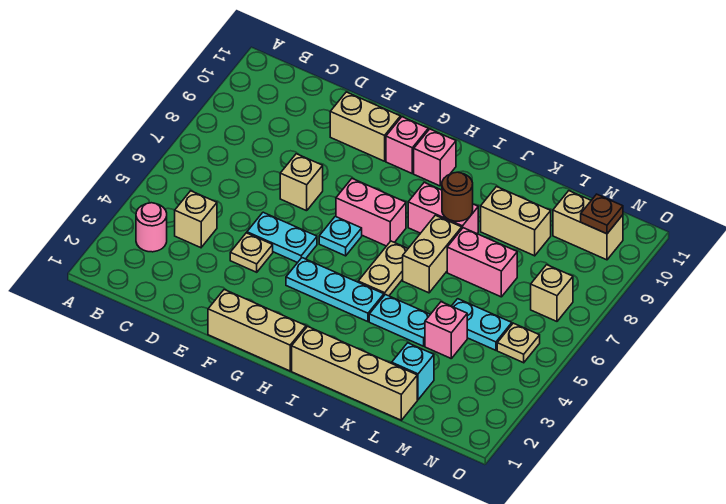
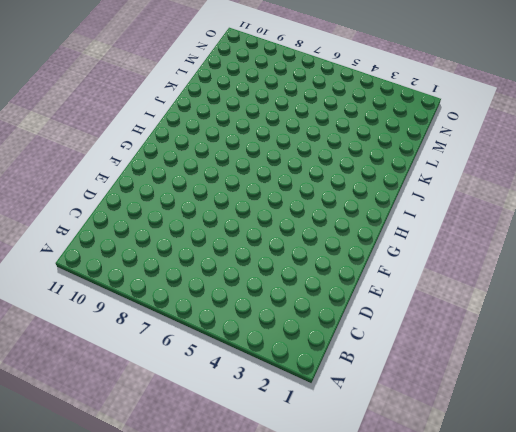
none -> pink round brick B3 level 1
none -> tan brick C4 level 1
none -> tan plate E4 level 1

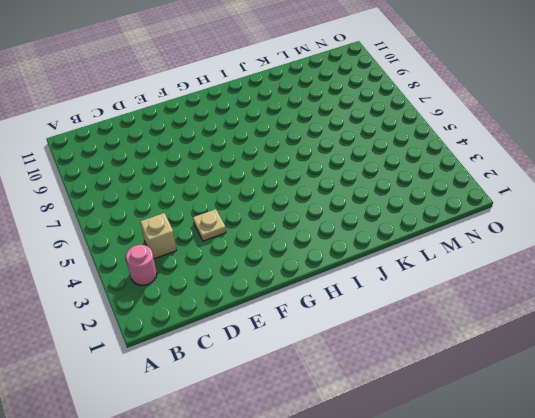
none -> cyan plate E5:F5 level 1
none -> tan brick E7 level 1
none -> tan brick E10:F10 level 1

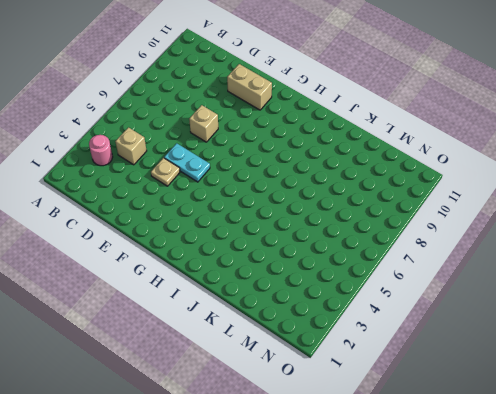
none -> tan brick F1:H1 level 1
none -> cyan plate G4:I4 level 1
none -> cyan plate G6 level 1

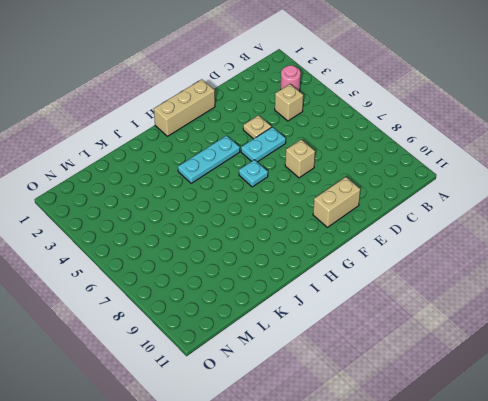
none -> pink brick G7:H7 level 1
none -> pink brick G10 level 1
none -> pink brick H10 level 1

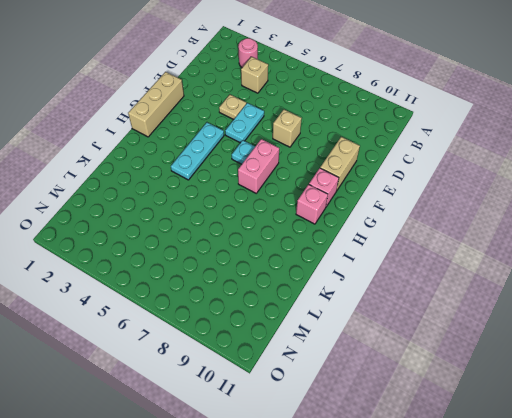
none -> tan brick I1:L1 level 1
none -> tan plate I5:I6 level 1
none -> pink brick I8:J8 level 1

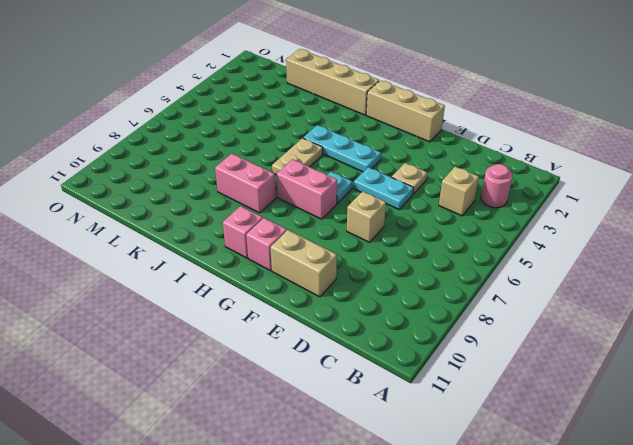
none -> cyan plate J4:K4 level 1
none -> tan brick J6:J7 level 1
none -> pink brick K7:L7 level 1

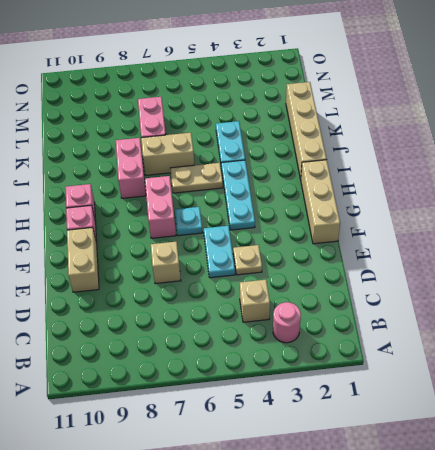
none -> tan brick K9:L9 level 1
none -> cyan brick L2 level 1
none -> pink brick L4 level 1

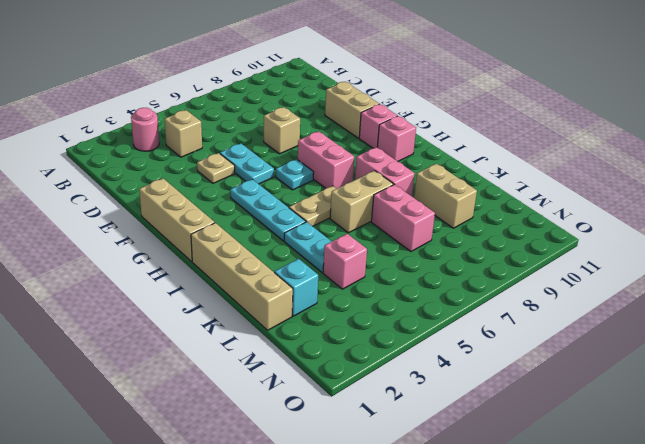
none -> cyan plate L5:M5 level 1
none -> tan brick M10:N10 level 1
none -> tan plate N5 level 1

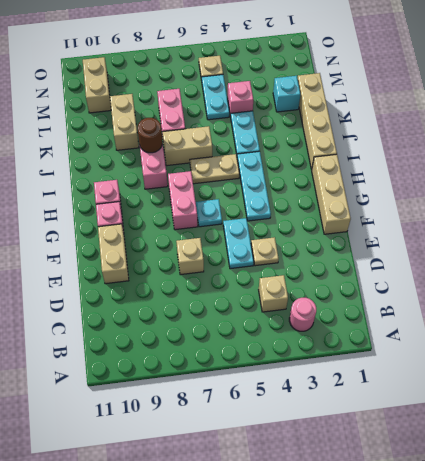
none -> tan brick N7 level 1
none -> brown plate N10 level 2

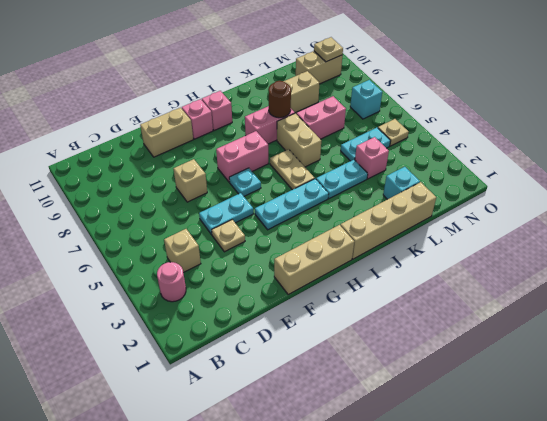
cyan brick N7 level 1 -> tan brick N7 level 1
tan plate N10 level 2 -> brown plate N10 level 2

